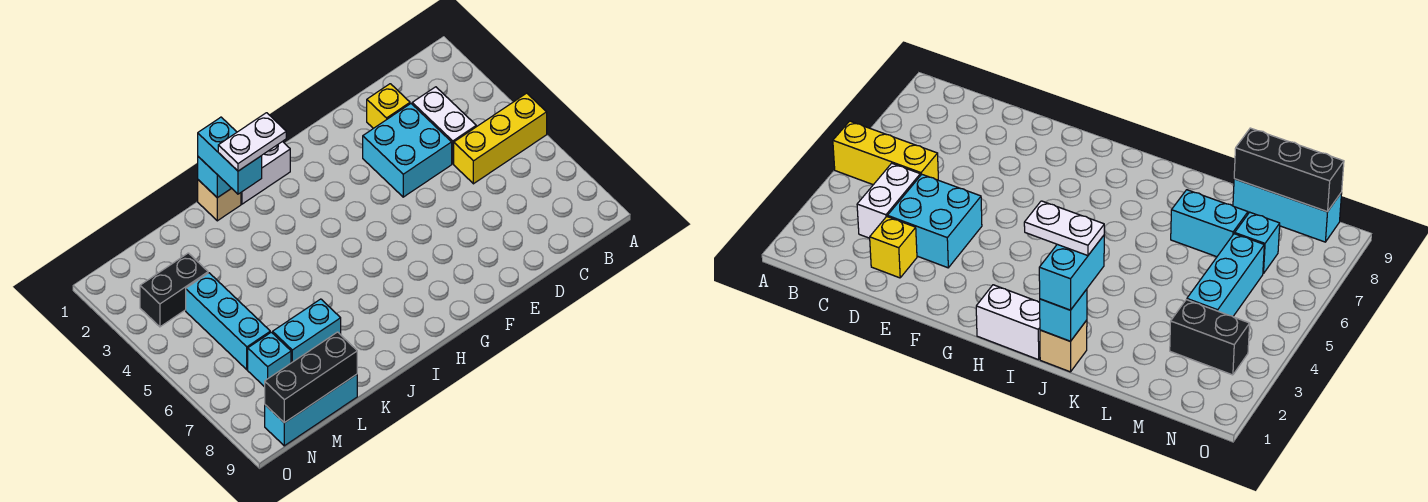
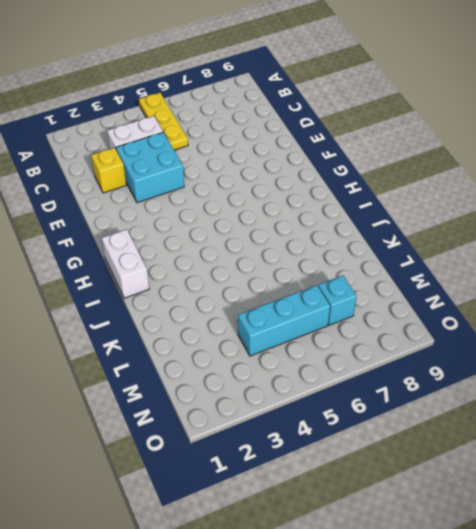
yellow plate A5:C5 level 1 -> yellow brick A5:C5 level 1
none -> tan brick J1 level 1
none -> cyan brick K7:L7 level 1
none -> cyan brick L9:N9 level 1

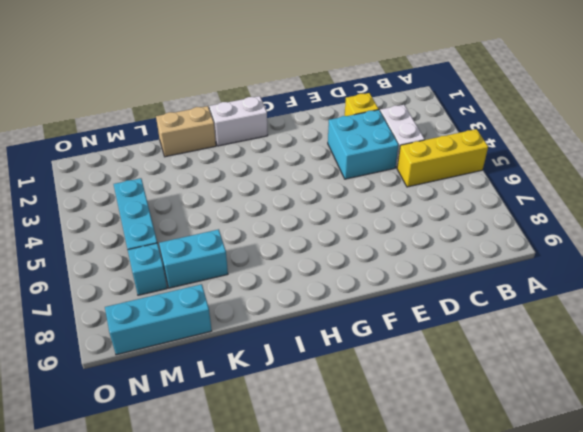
tan brick J1:K1 level 1 -> tan brick J1 level 1
none -> black brick M3:N3 level 1
none -> cyan brick J1 level 2
none -> black brick L9:N9 level 2

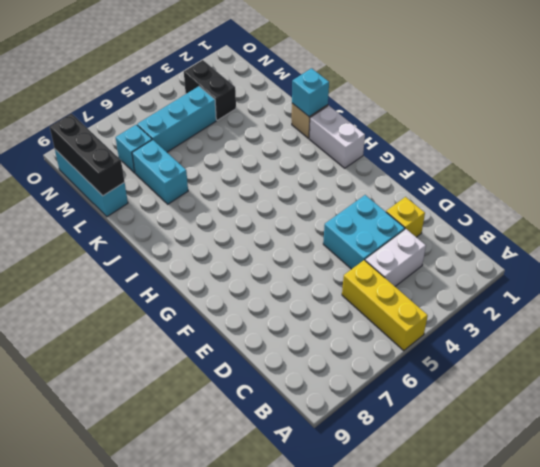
none -> cyan brick J1:J2 level 3
none -> white plate I2:J2 level 4

